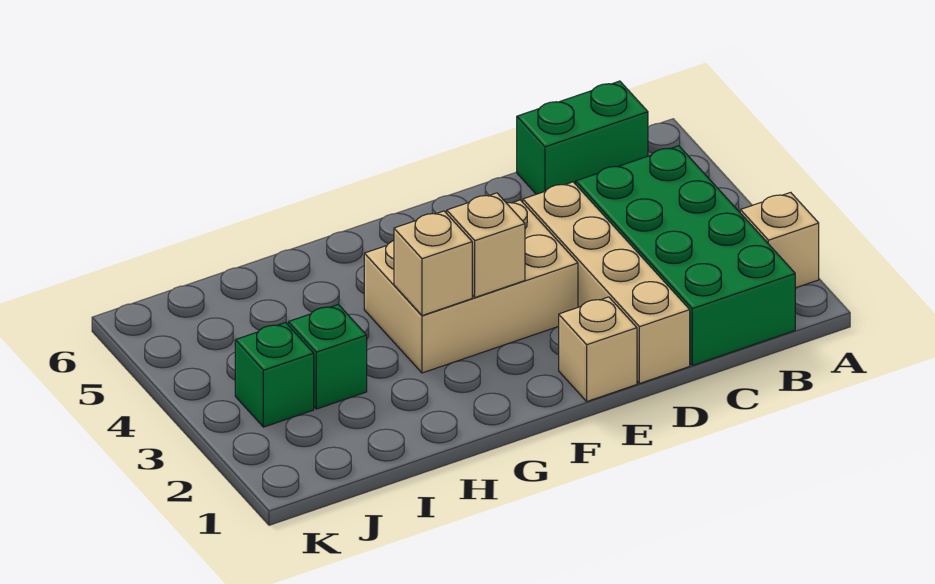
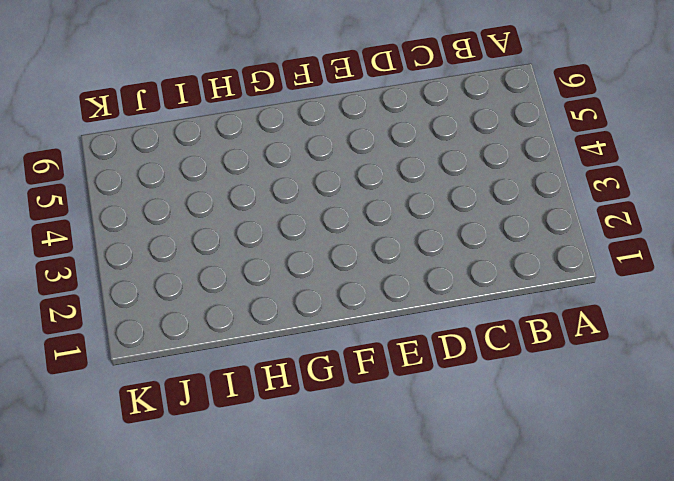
none -> tan brick A2 level 1
none -> green brick B1:C4 level 1

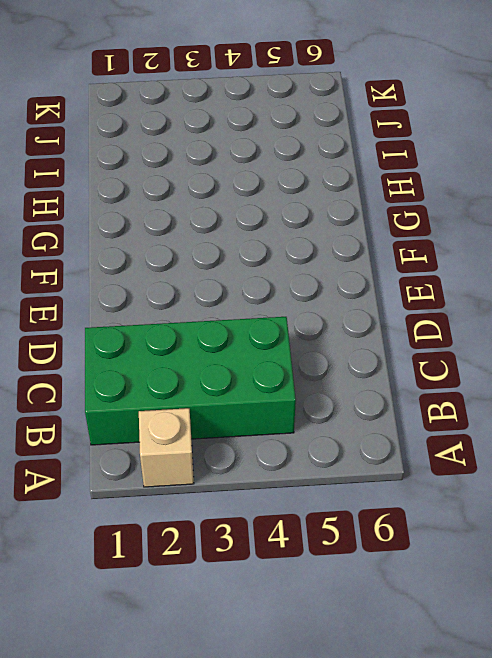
none -> green brick B6:C6 level 1
none -> tan brick D1:D4 level 1

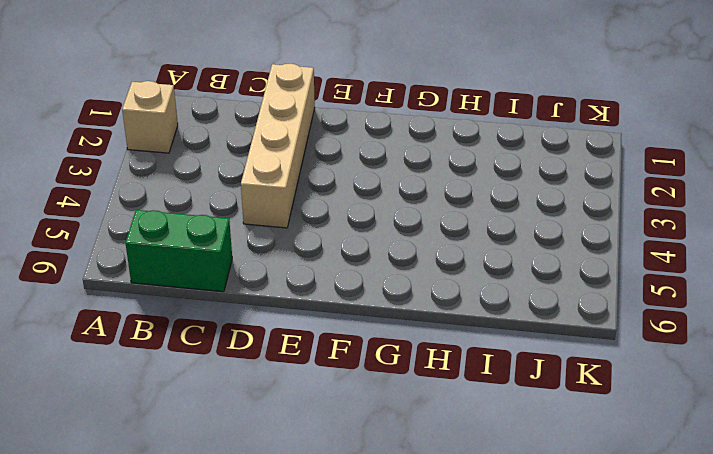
none -> green brick B1:C4 level 1
none -> tan brick E1 level 1

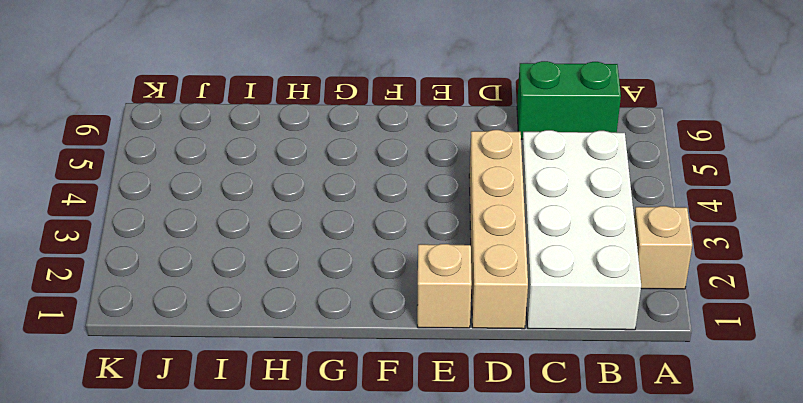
white brick B1:C4 level 1 -> green brick B1:C4 level 1
none -> tan brick E3:G4 level 1
none -> green brick I3 level 1

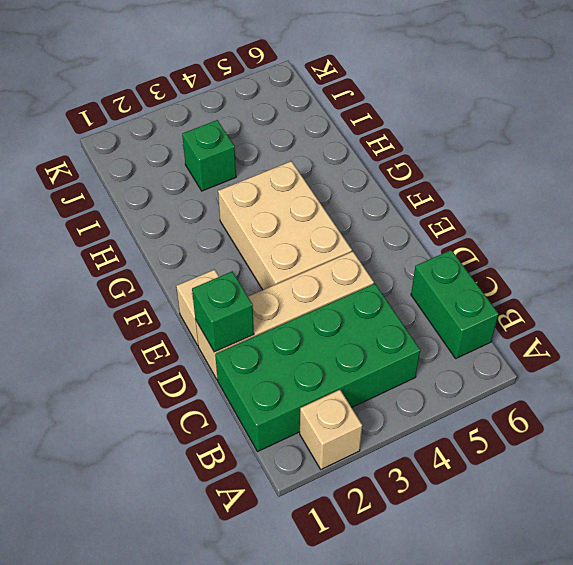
green brick D1 level 2 -> green brick J3 level 1
none -> tan brick F3 level 2
none -> tan brick G3 level 2

